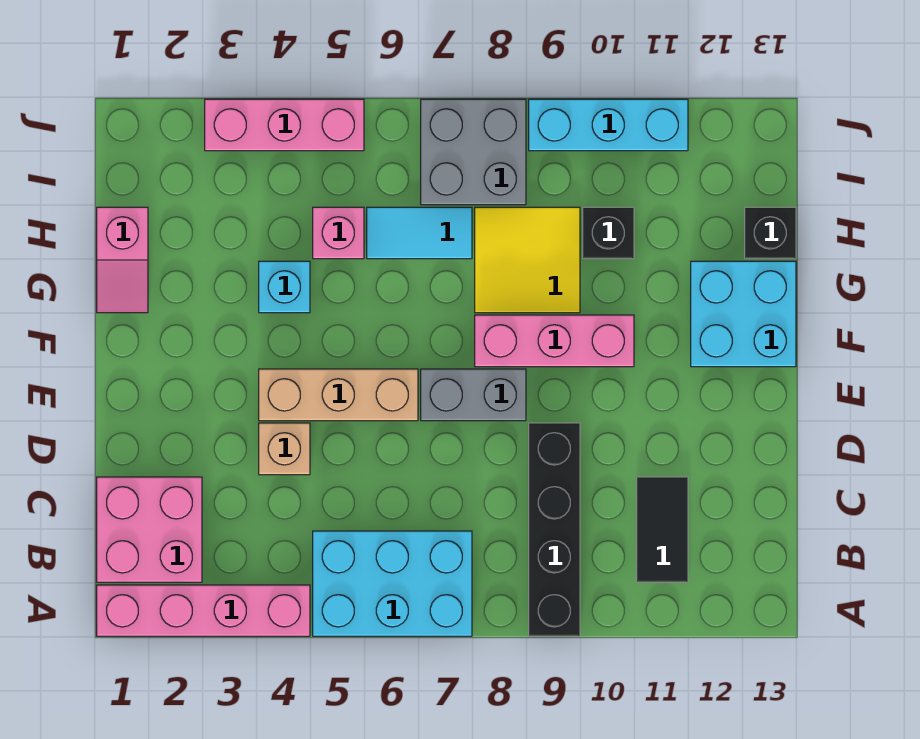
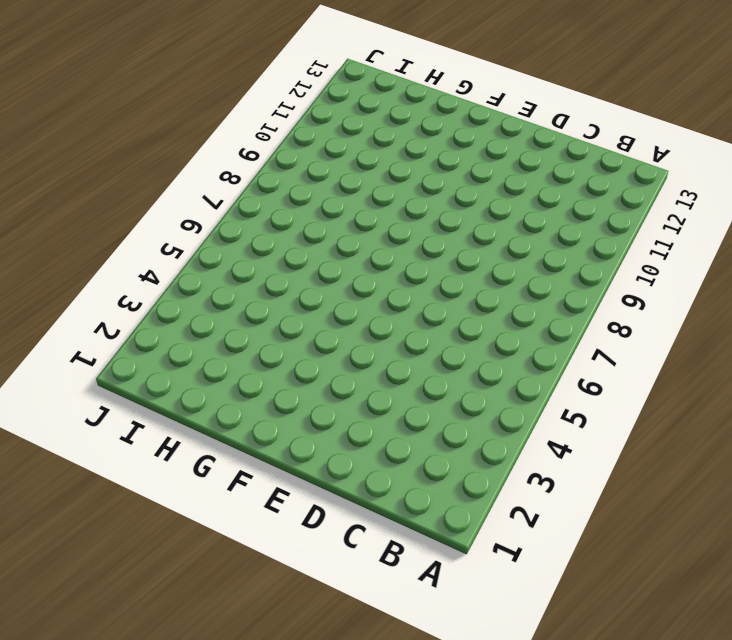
none -> pink brick A1:A4 level 1
none -> cyan brick A5:B7 level 1
none -> black brick A9:D9 level 1

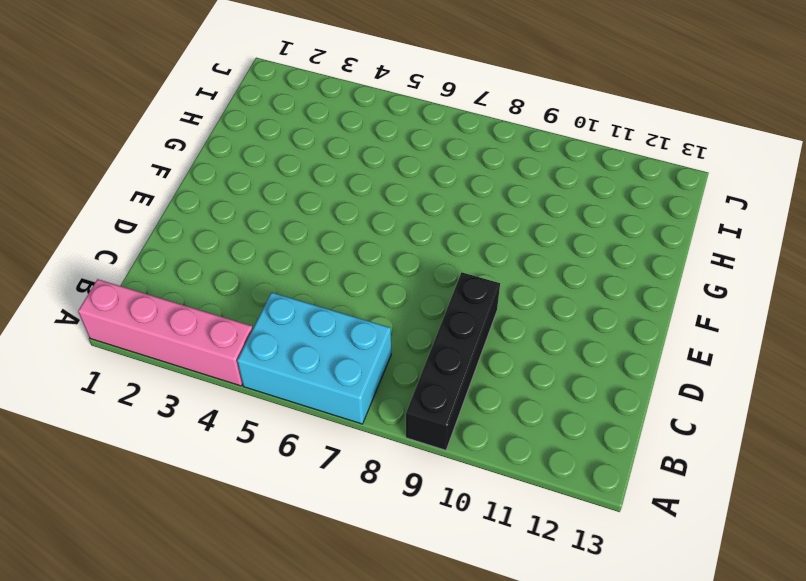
none -> pink brick B1:C2 level 1
none -> black tile B11:C11 level 1
none -> tan brick D4 level 1

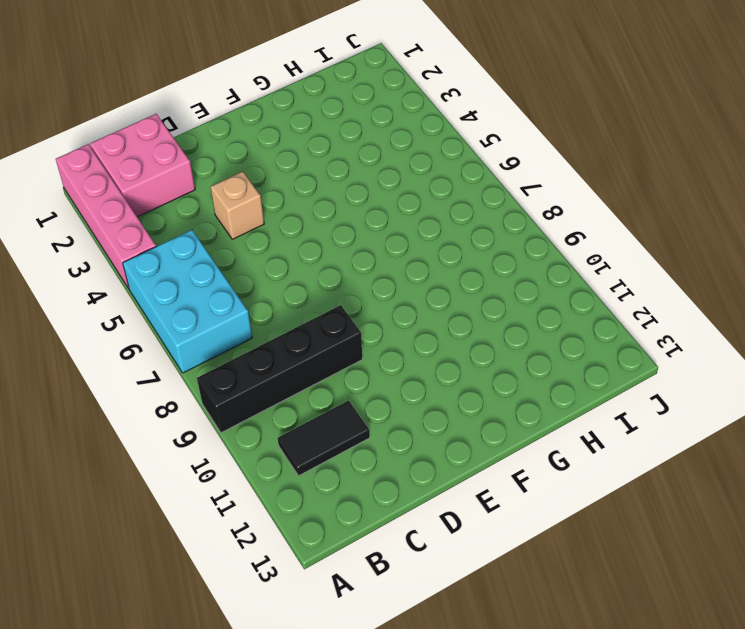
none -> tan brick E4:E6 level 1
none -> grey brick E7:E8 level 1
none -> pink brick F8:F10 level 1

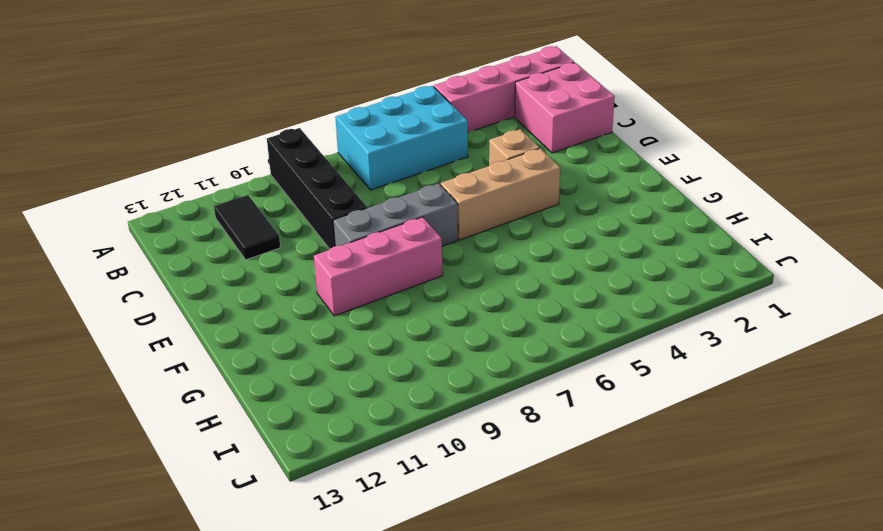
grey brick E7:E9 level 1 -> grey brick E7:E8 level 1
none -> cyan brick F12:G13 level 1
none -> pink slope G1:H1 level 1 top H
none -> cyan brick G4 level 1

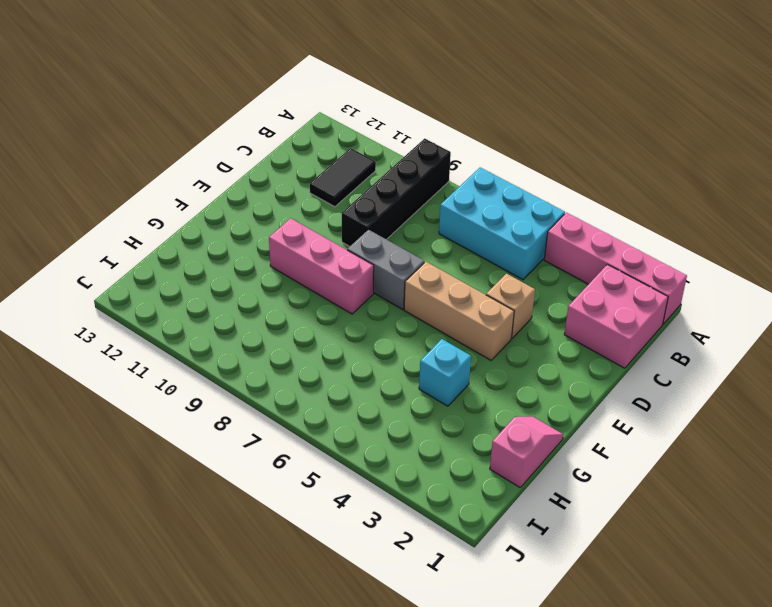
none -> cyan brick F12:G13 level 1
none -> yellow tile G8:H9 level 1
none -> pink brick H5 level 1

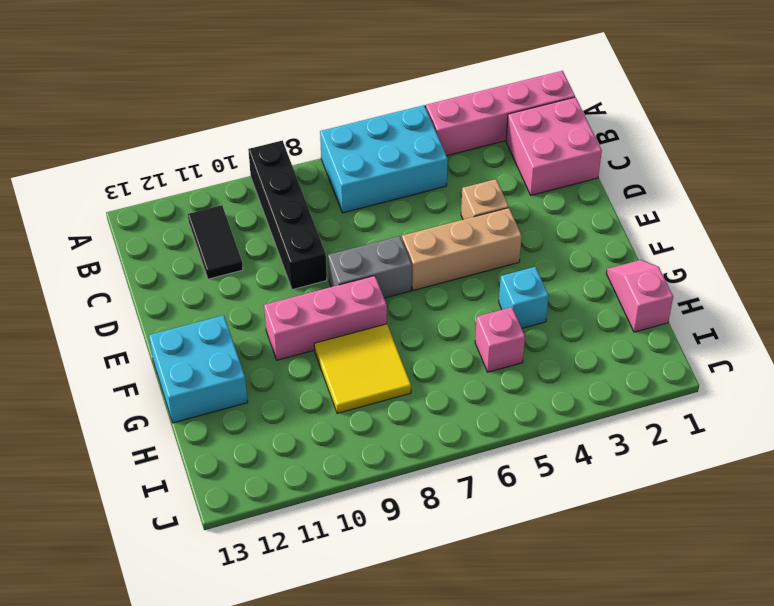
none -> cyan tile H6:H7 level 1
none -> black brick H10 level 1
none -> black brick H13 level 1

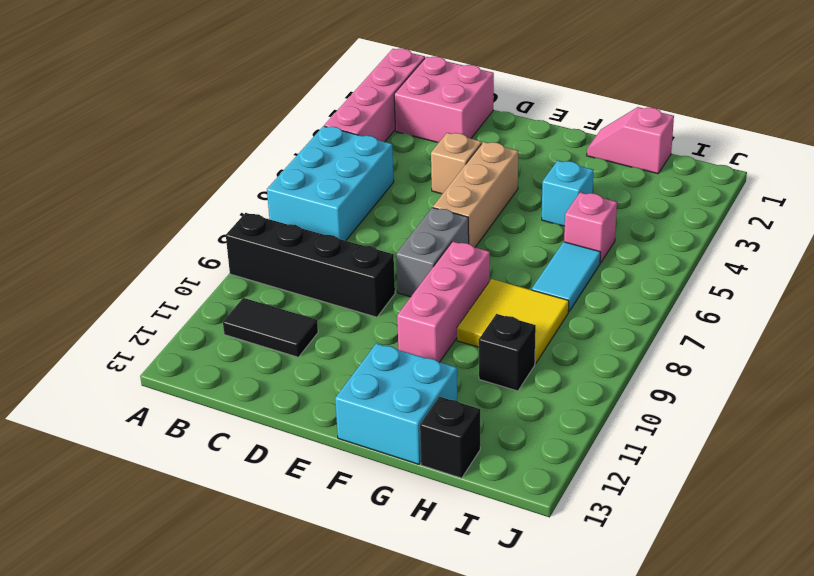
none -> grey brick I7:J8 level 1
none -> pink brick J3:J5 level 1
none -> cyan brick J9:J11 level 1

